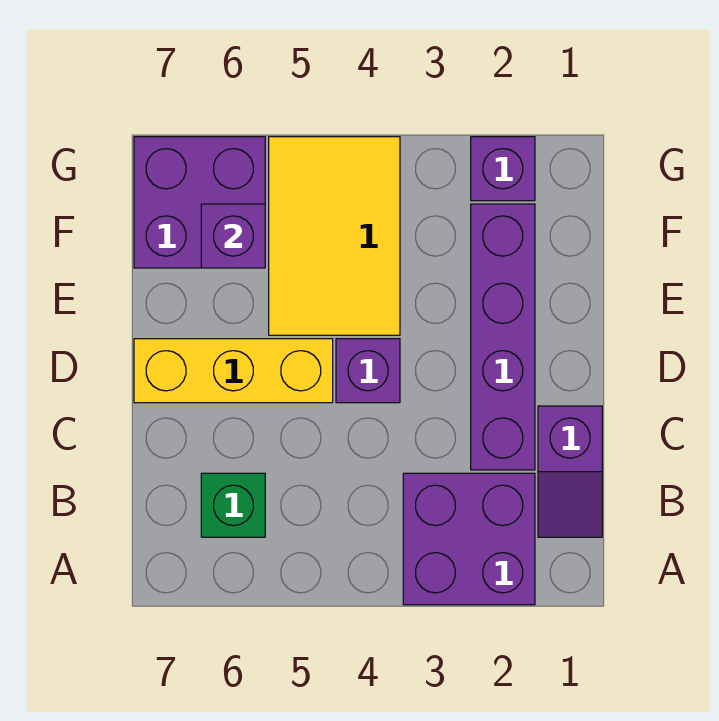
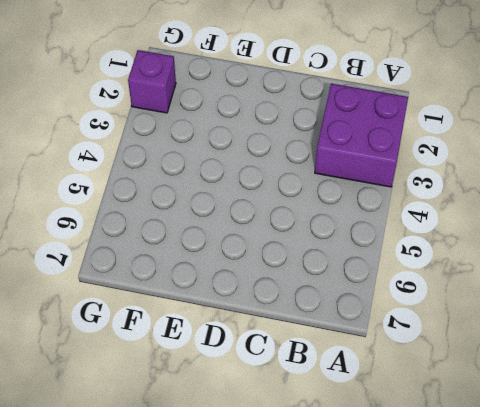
none -> purple slope B1:C1 level 1 top C
none -> green brick B6 level 1

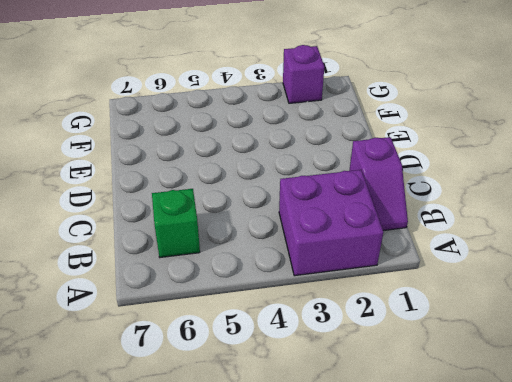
none -> purple brick C2:F2 level 1
none -> purple brick D4 level 1

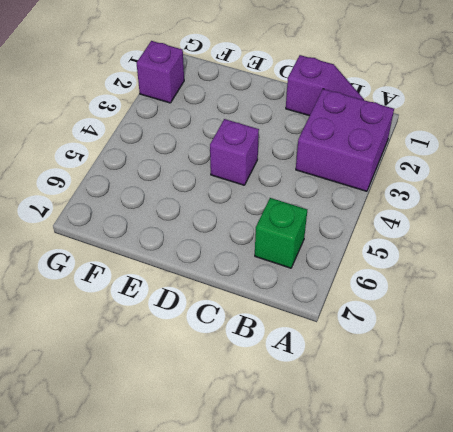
none -> purple brick C2:F2 level 1
none -> yellow brick D5:D7 level 1

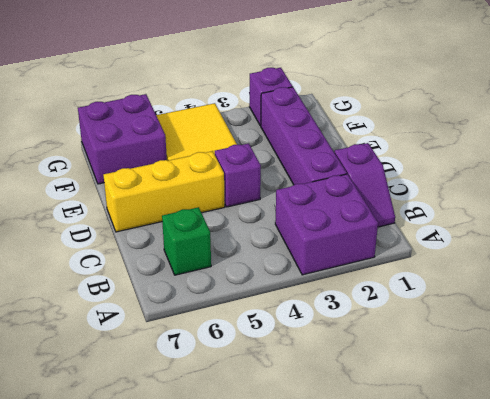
none -> purple brick F6 level 2

